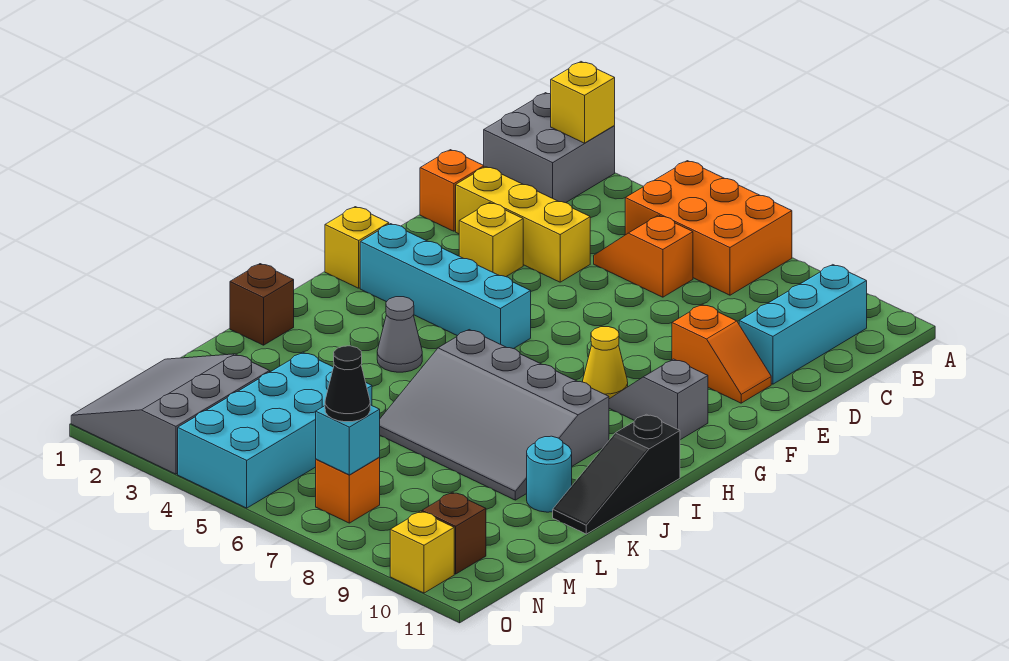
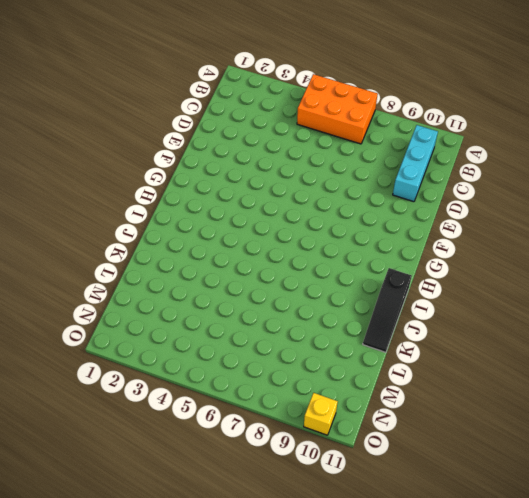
none -> grey brick A1:B2 level 1
none -> orange slope C5:C6 level 1 top 6
none -> orange brick D1 level 1

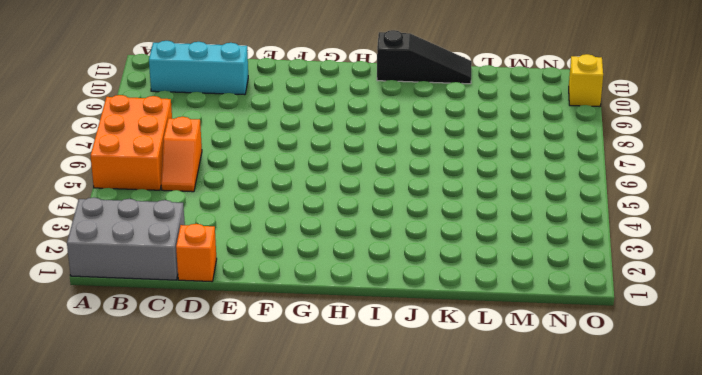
grey brick A1:C2 level 1 -> grey brick A1:B2 level 1
none -> yellow brick D2:D4 level 1
none -> yellow brick E3 level 1
none -> orange slope E9:E10 level 1 top 9

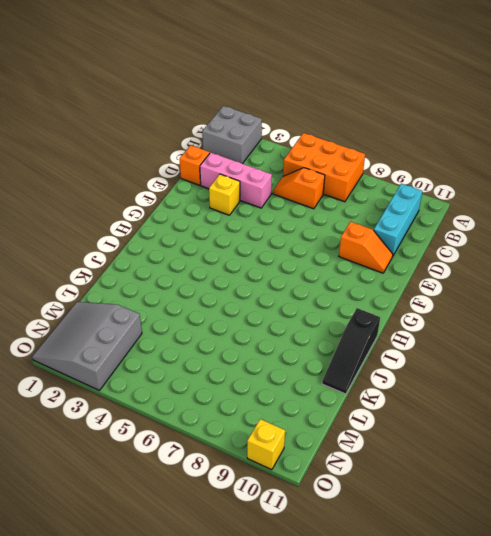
pink brick D2:D4 level 1 -> yellow brick D2:D4 level 1
none -> yellow brick G1 level 1
none -> cyan brick G2:G5 level 1
none -> yellow cone G8 level 1

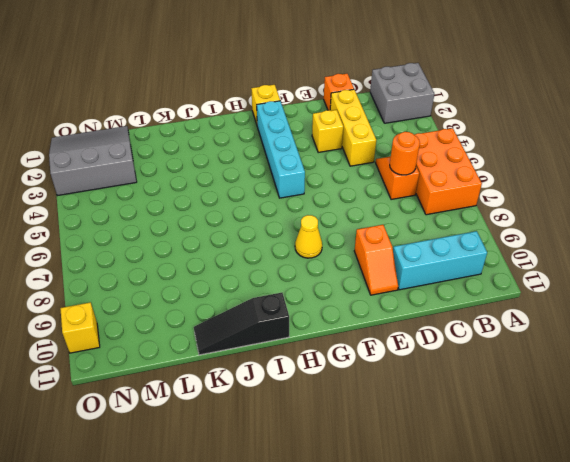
orange round brick C6 level 2 -> none
none -> grey slope G9:G10 level 1 top 10
none -> grey cone I4 level 1
none -> grey slope I6:K9 level 1 top I

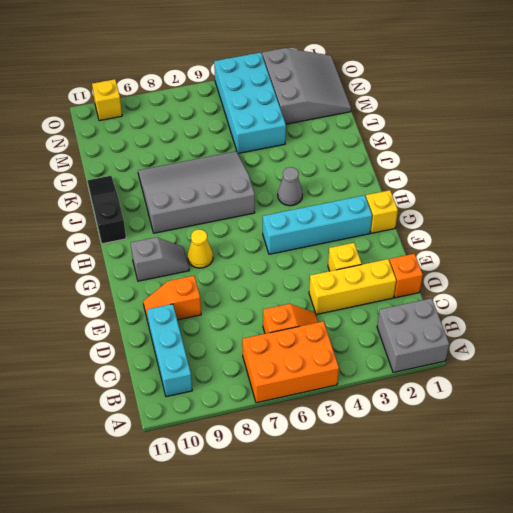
none -> brown brick J1 level 1
none -> cyan round brick K10 level 1
none -> orange brick N7 level 1

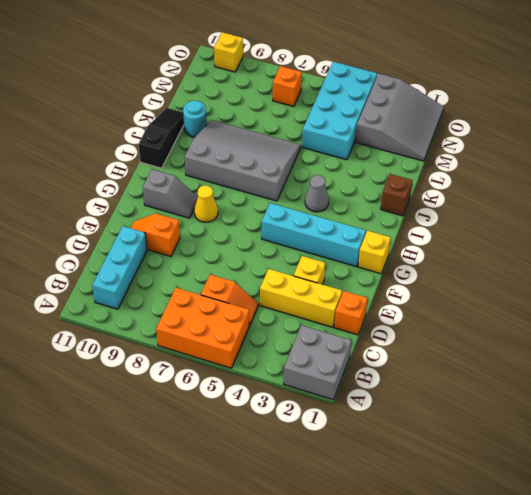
none -> brown brick N10 level 1
none -> yellow brick A2 level 2
none -> cyan brick N7 level 2

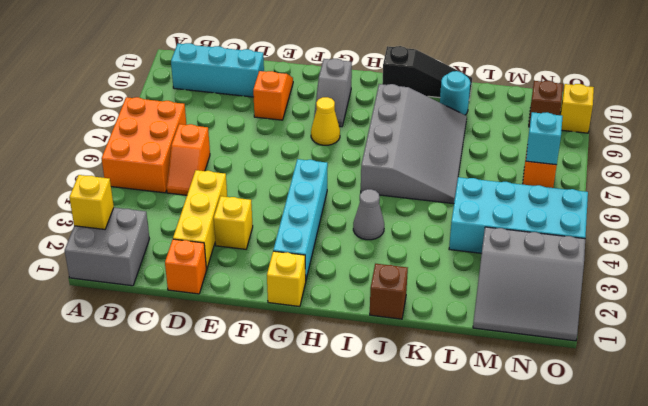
none -> black cone N7 level 3

